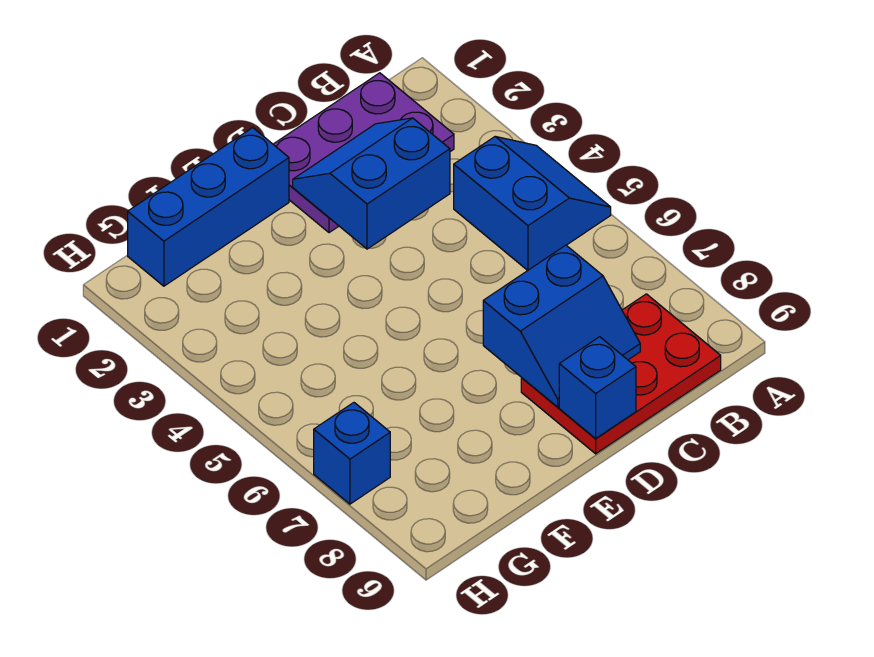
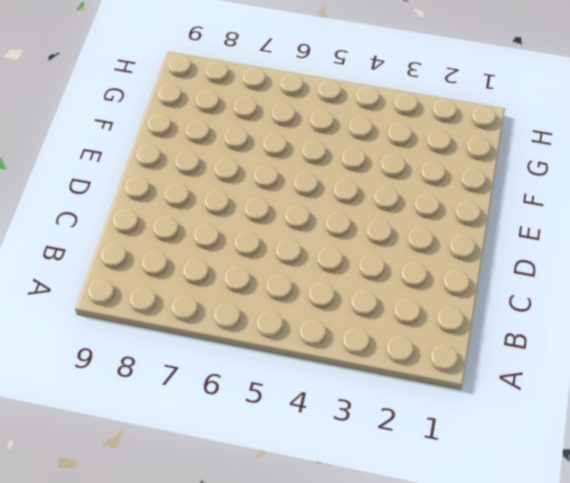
none -> blue slope A4:B5 level 1 top B
none -> purple plate B1:D2 level 1

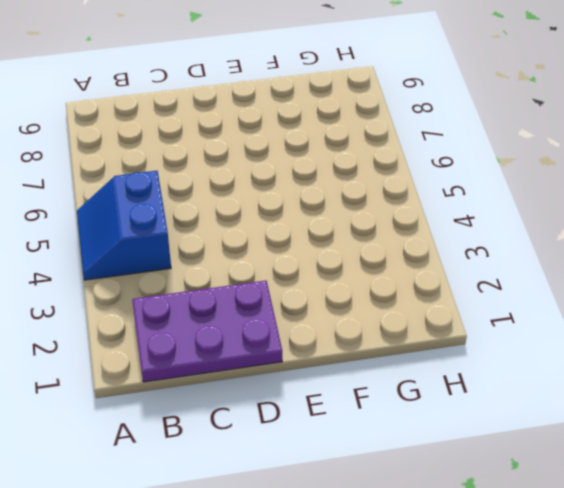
none -> red plate B8:D9 level 1
none -> blue brick E1:G1 level 1

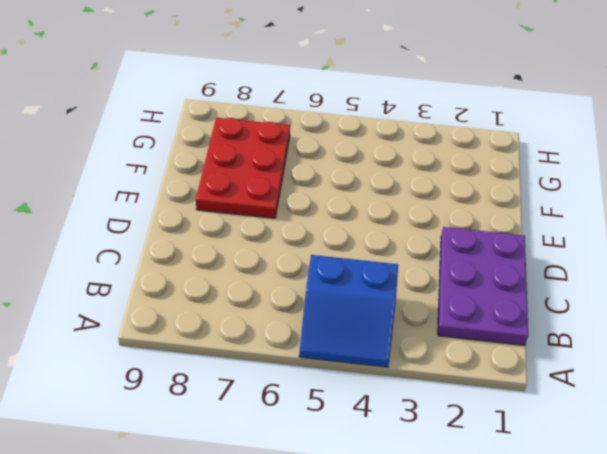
red plate E7:G8 level 1 -> red plate B8:D9 level 1
none -> blue brick E1:G1 level 1
none -> blue brick H7 level 1

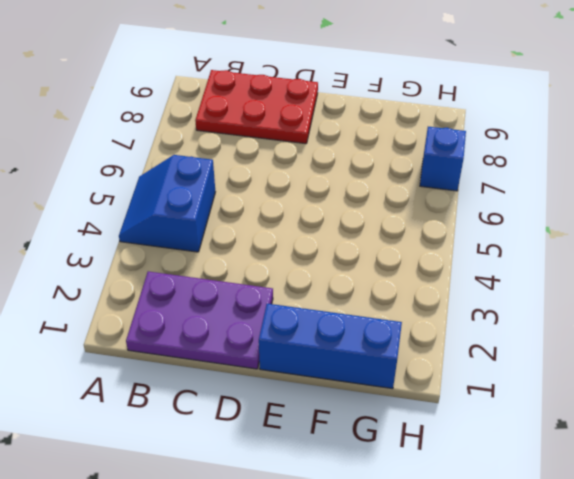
none -> blue slope C2:D3 level 2 top 3
none -> blue slope C7:D8 level 2 top 7

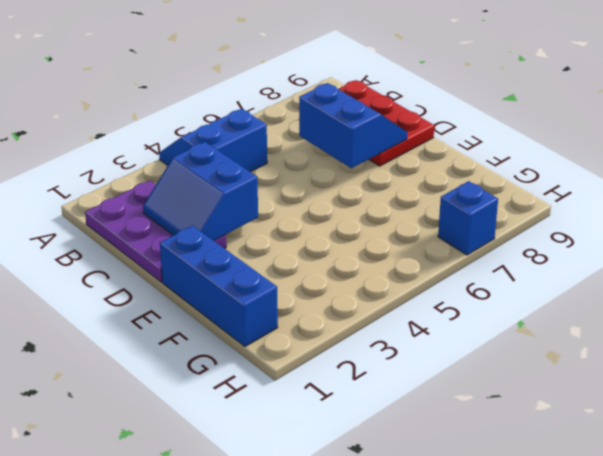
none -> blue brick D9 level 2

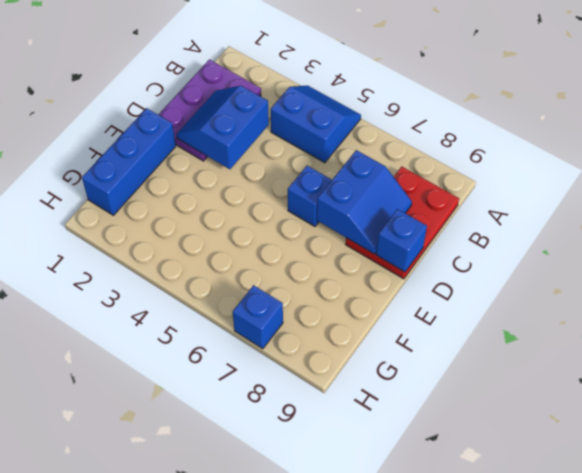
blue brick D6 level 1 -> none

